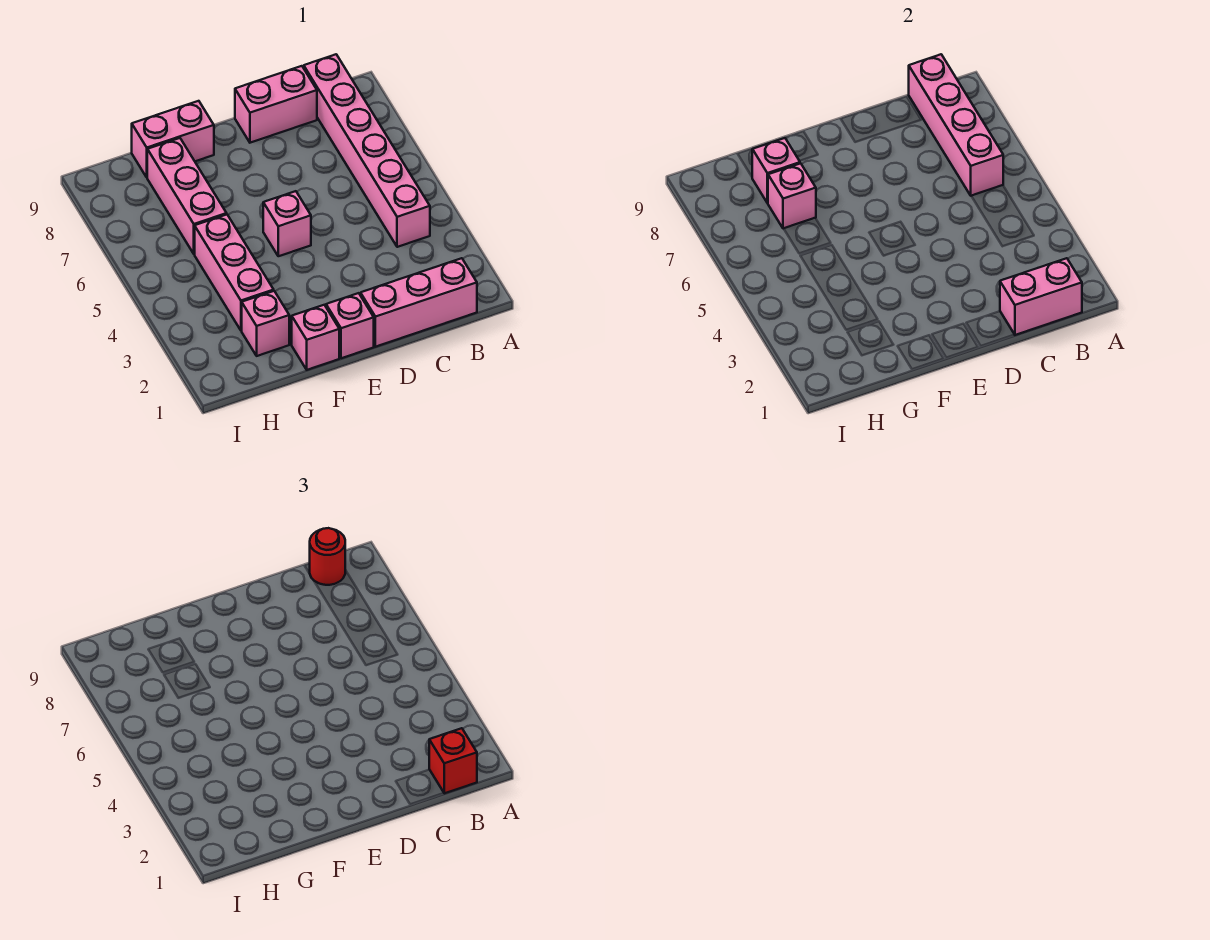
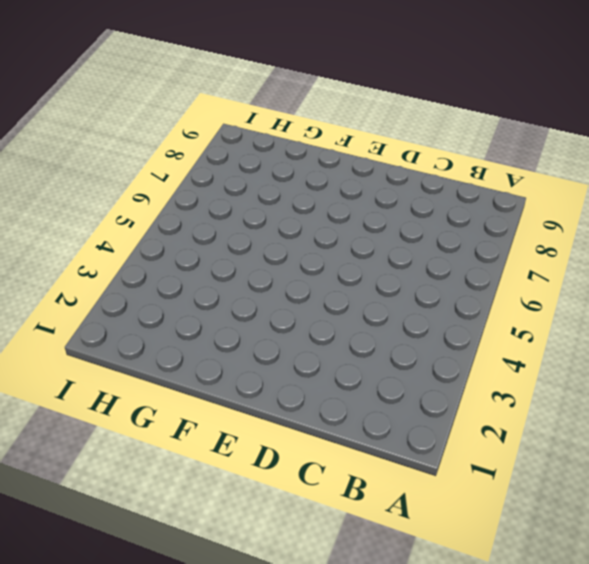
none -> pink brick B1:D1 level 1
none -> pink brick B4:B9 level 1
none -> pink brick C9:D9 level 1

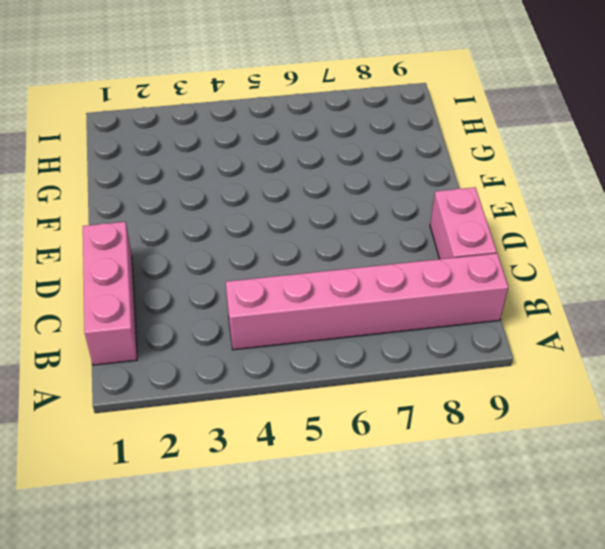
none -> pink brick E1 level 1
none -> pink brick E5 level 1
none -> pink brick F1 level 1

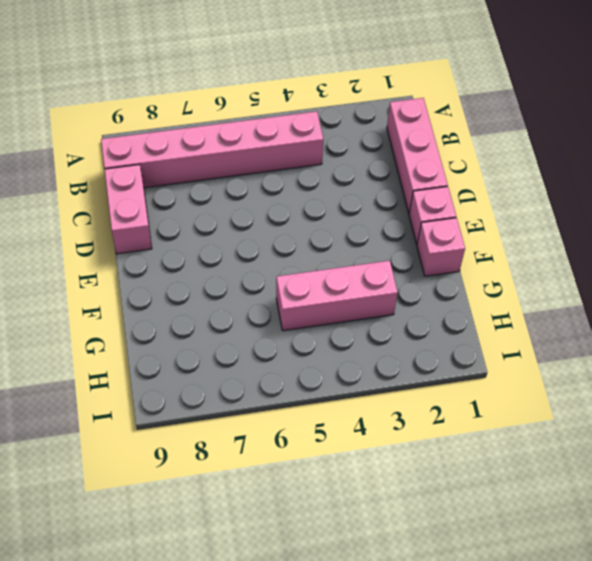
none -> pink brick E5 level 1
none -> pink brick F9:G9 level 1
none -> pink brick G2 level 1

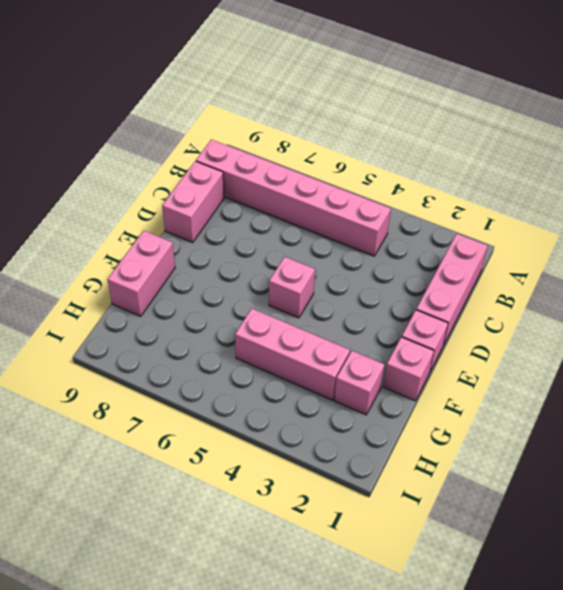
none -> pink brick G6:G8 level 1
none -> pink brick B1:C1 level 2
none -> pink brick B6:B9 level 2

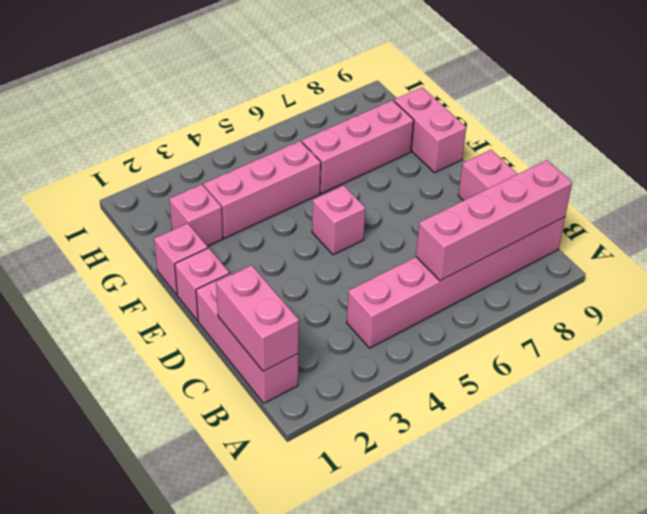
none -> pink brick G7 level 2
none -> pink brick G8 level 2
none -> red brick B1 level 3

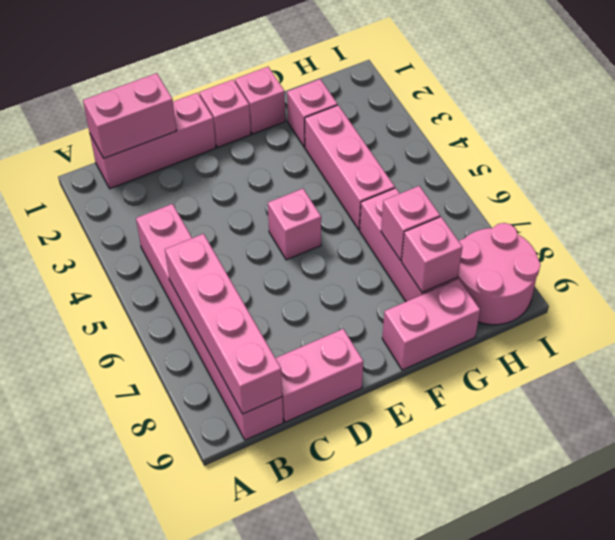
pink round brick H8:I9 level 1 -> none
none -> red brick B1 level 3
none -> red round brick B9 level 3

